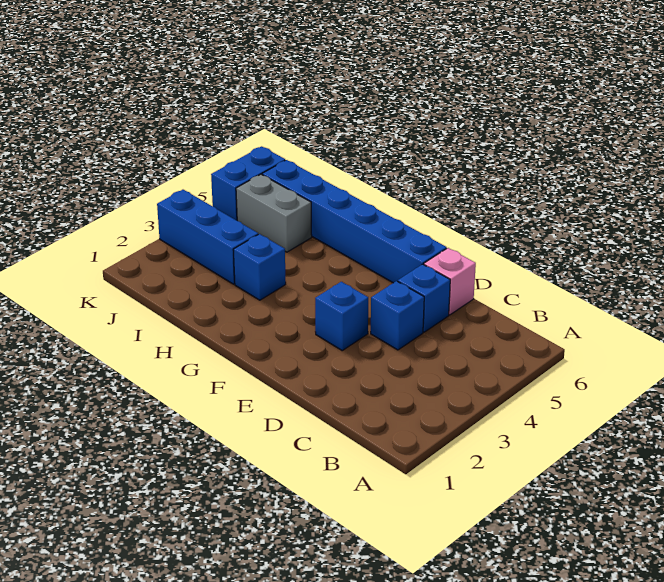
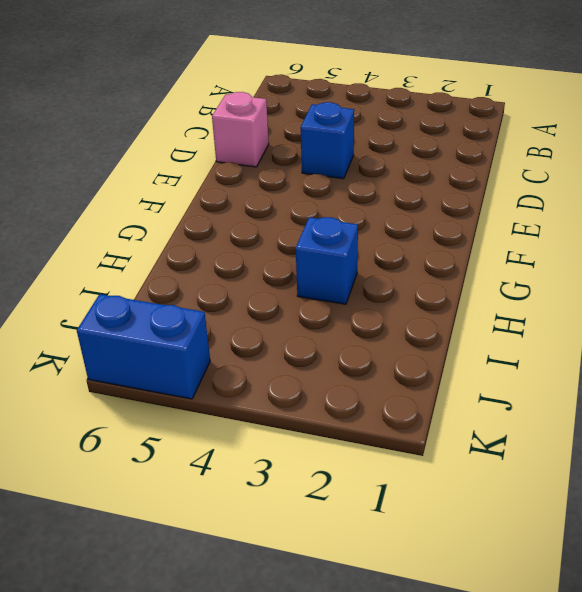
none -> blue brick D5 level 1
none -> blue brick E3 level 1

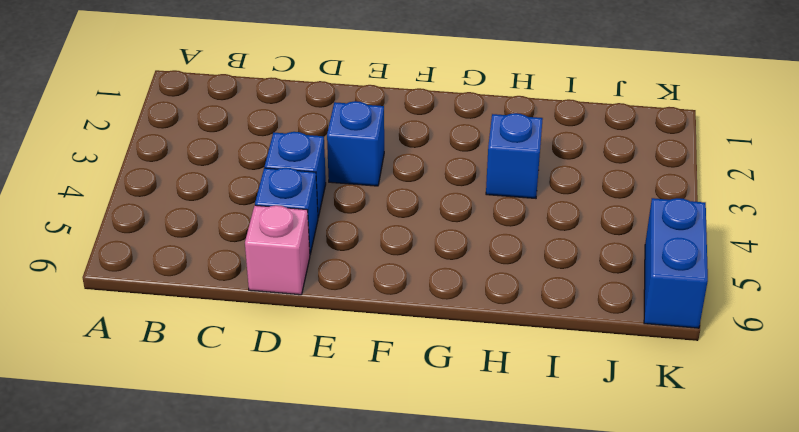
none -> blue brick E6:J6 level 1
none -> blue brick I3:K3 level 1

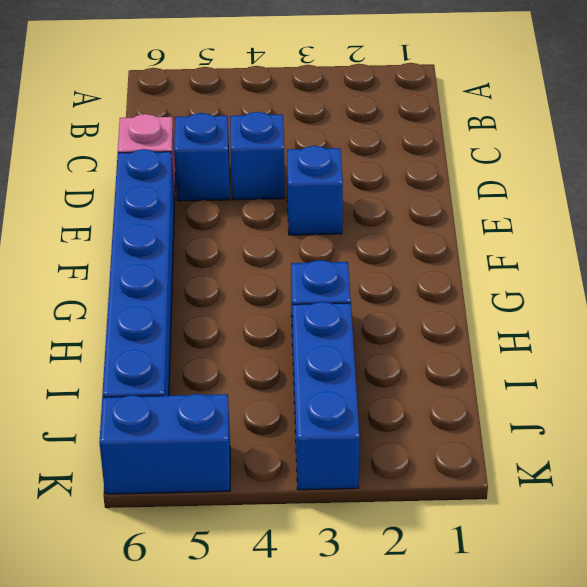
none -> grey brick I5:J5 level 1

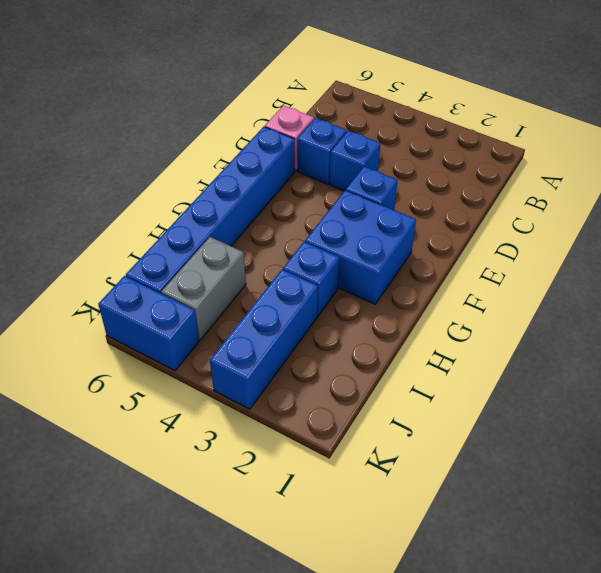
blue brick F2:G3 level 1 -> none

